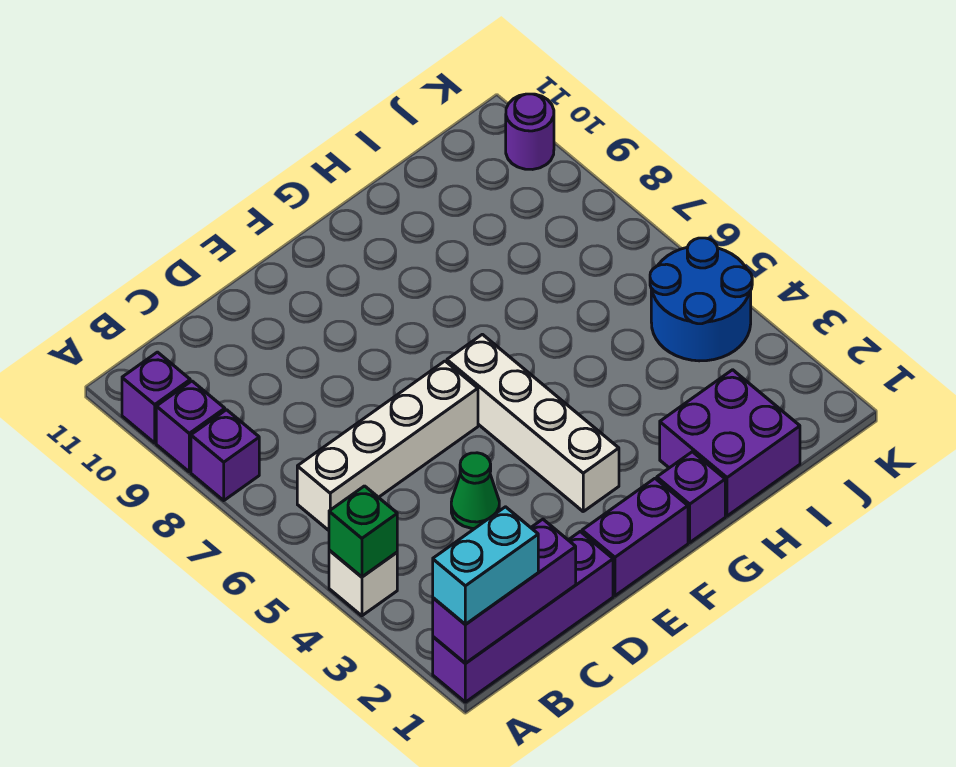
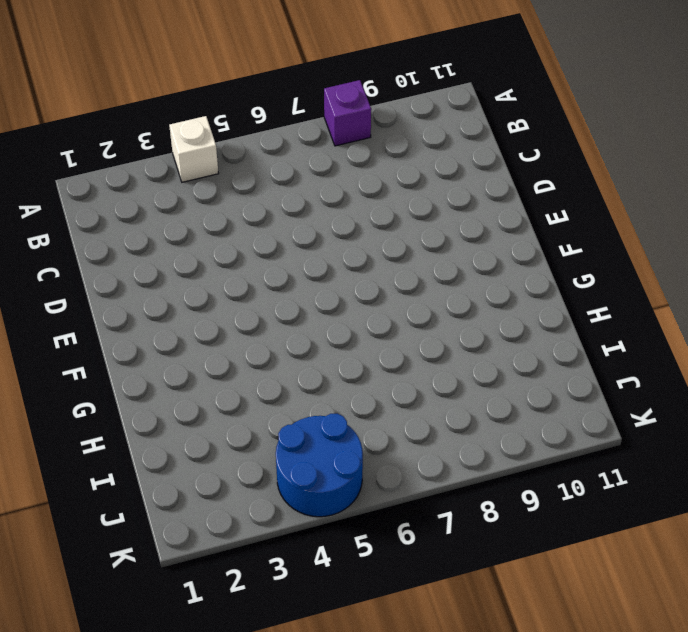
none -> purple brick A1:D1 level 1
none -> purple brick A9 level 1
none -> purple brick A10 level 1

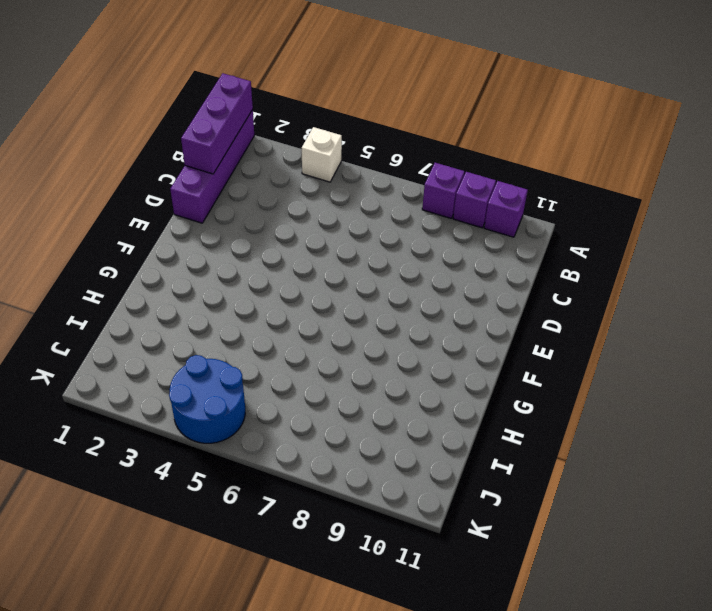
none -> white brick B6:E6 level 1
none -> green cone D4 level 1
none -> purple brick E1:F1 level 1

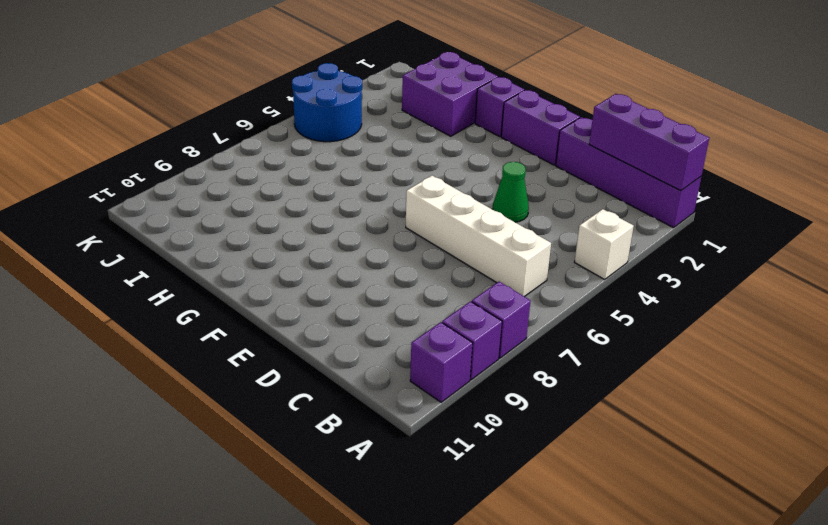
none -> white brick F3:F6 level 1
none -> purple round brick K10 level 1
none -> green brick A4 level 2

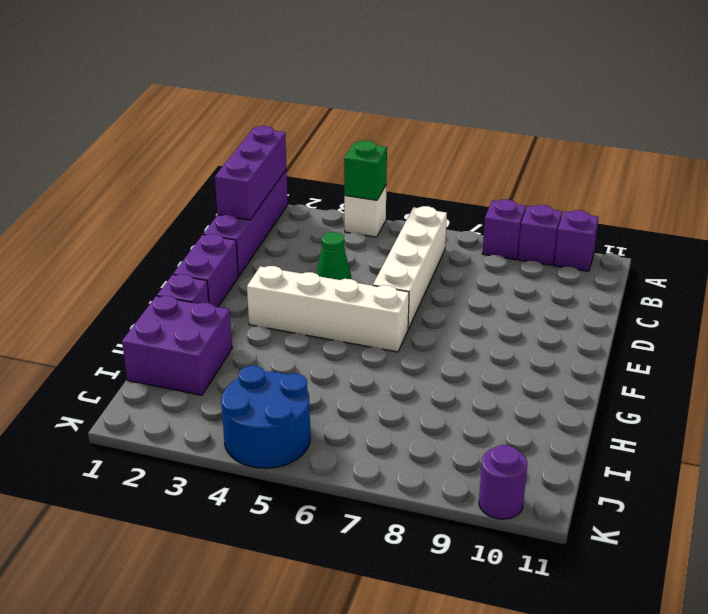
none -> cyan brick A1:B1 level 3

